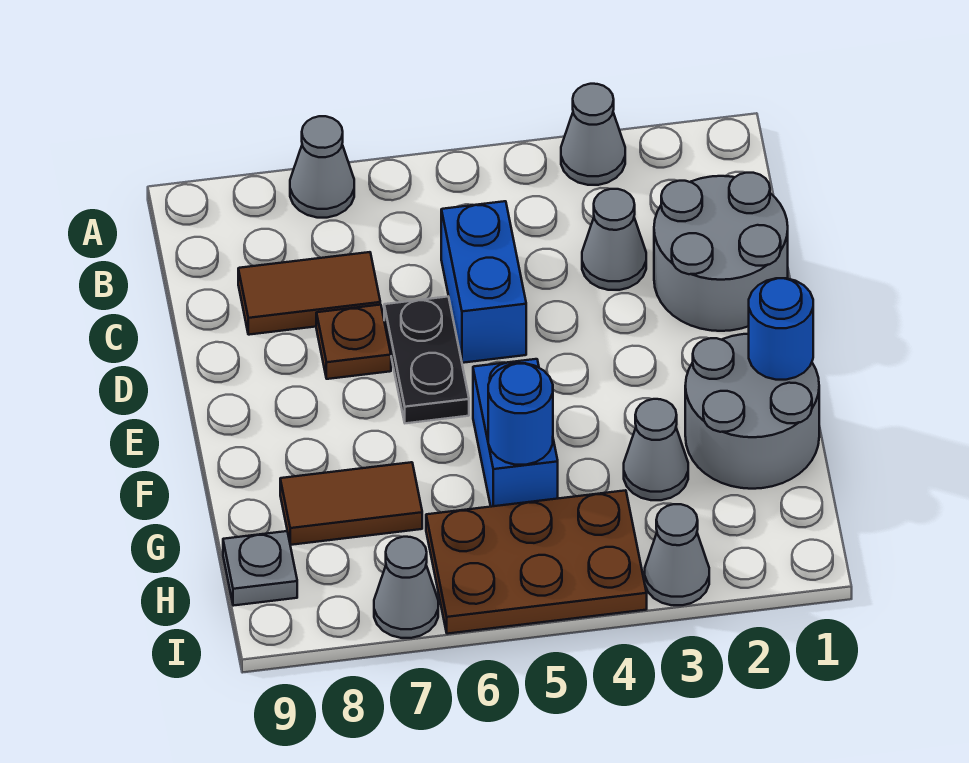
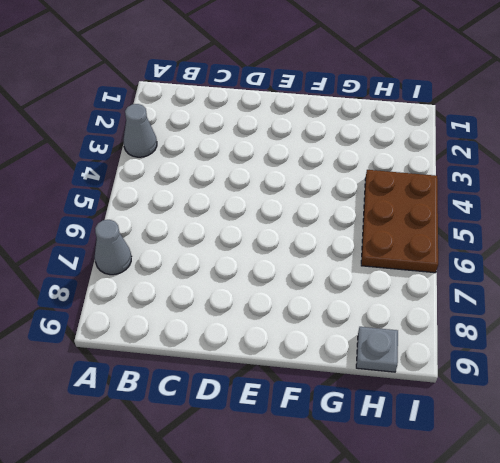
none -> grey round brick C1:D2 level 1
none -> grey cone C3 level 1
none -> blue brick C5:D5 level 1

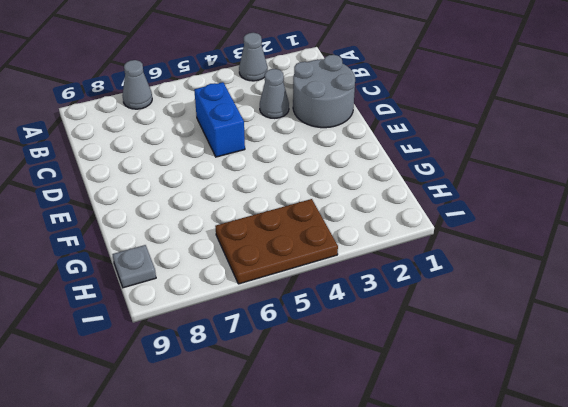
none -> brown tile C7:C8 level 1
none -> black plate D6:E6 level 1
none -> brown plate D7 level 1

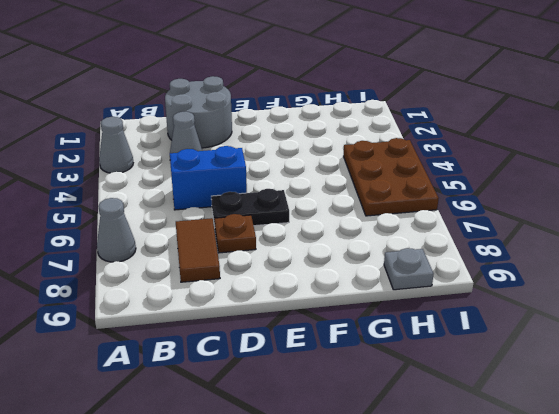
none -> grey round brick F1:G2 level 1
none -> blue brick F5:G5 level 1
none -> grey cone G3 level 1

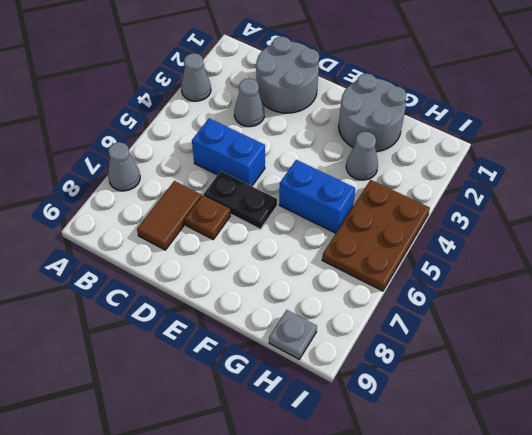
none -> brown tile G7:G8 level 1
none -> grey cone I3 level 1
none -> grey cone I7 level 1

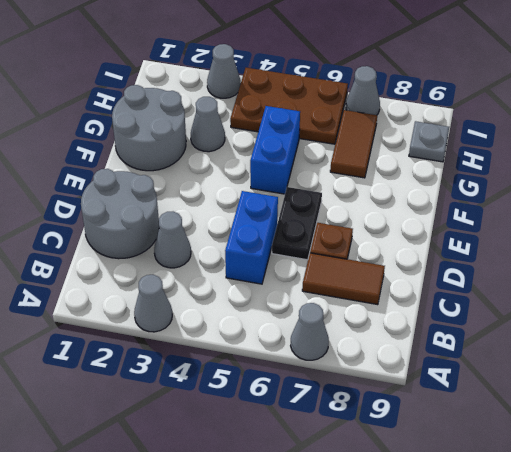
brown tile G7:H7 level 1 -> brown tile G7:G8 level 1
none -> blue round brick F1 level 2
none -> blue round brick G5 level 2

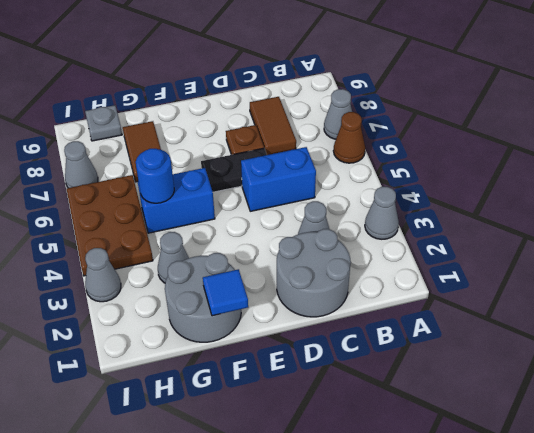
brown cone A6 level 1 -> none
blue tile F1 level 2 -> blue round brick F1 level 2

